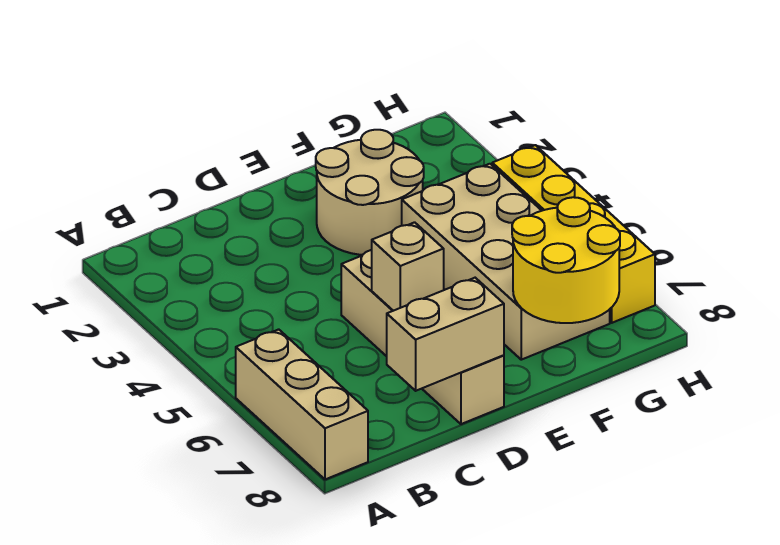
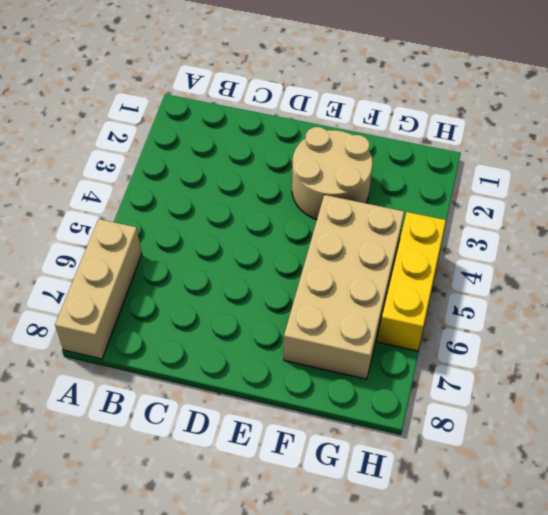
yellow brick H4:H6 level 1 -> yellow brick H4:H7 level 1
none -> tan brick D5:D8 level 1
none -> tan brick C8:D8 level 2

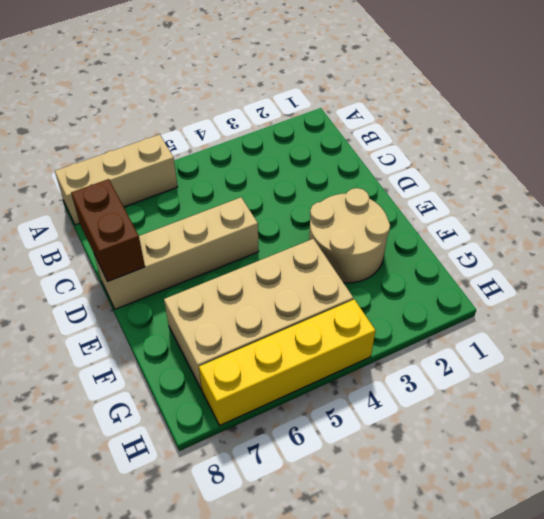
brown brick C8:D8 level 2 -> tan brick C8:D8 level 2
none -> tan brick D6 level 2
none -> yellow round brick F7:G8 level 2

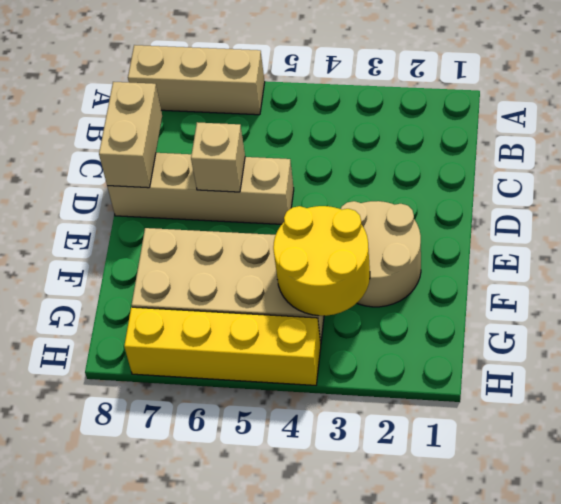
yellow round brick F3:G4 level 2 -> yellow round brick F7:G8 level 2

